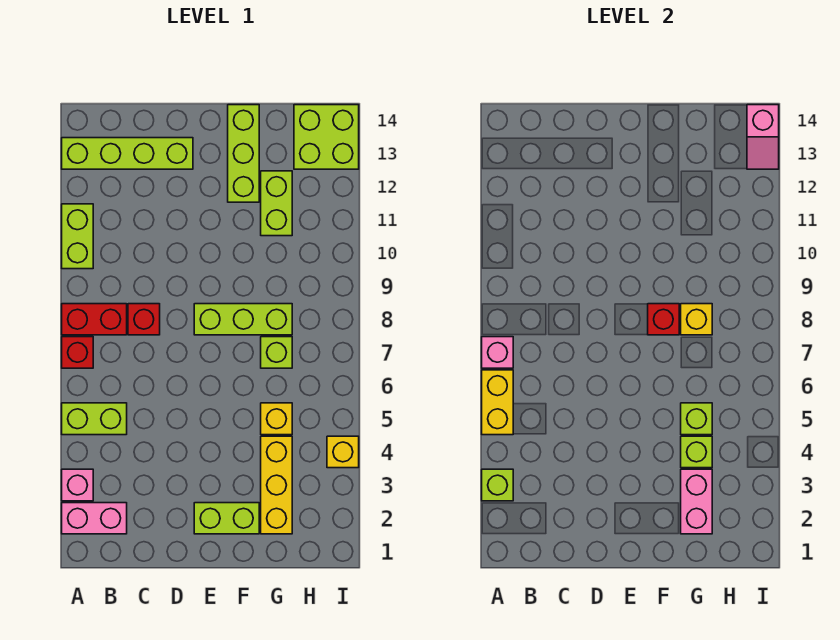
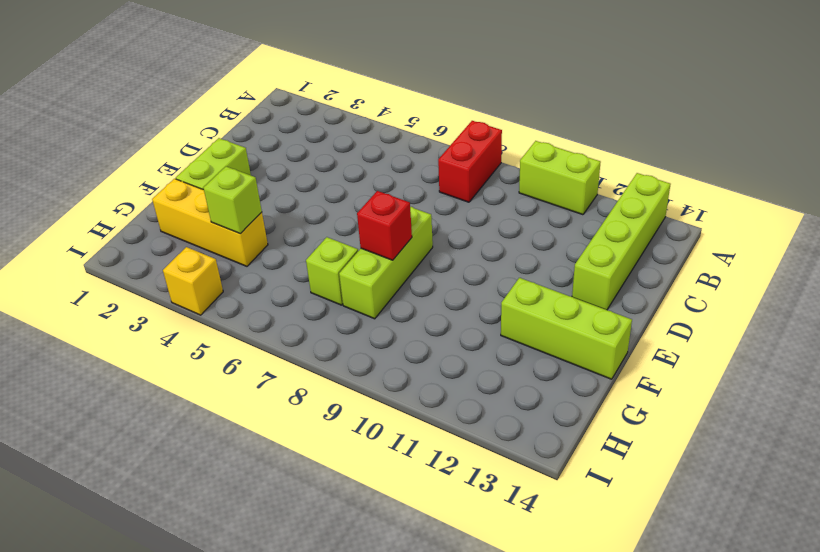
none -> pink brick A2:B2 level 1
none -> pink brick A3 level 1
none -> lime brick A5:B5 level 1

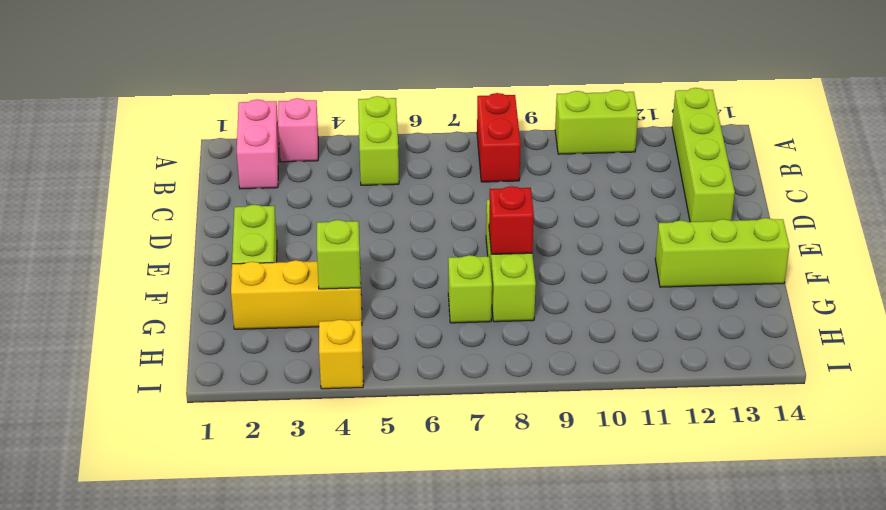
none -> red brick A7 level 1
none -> red brick C8 level 1
none -> yellow brick G5 level 1

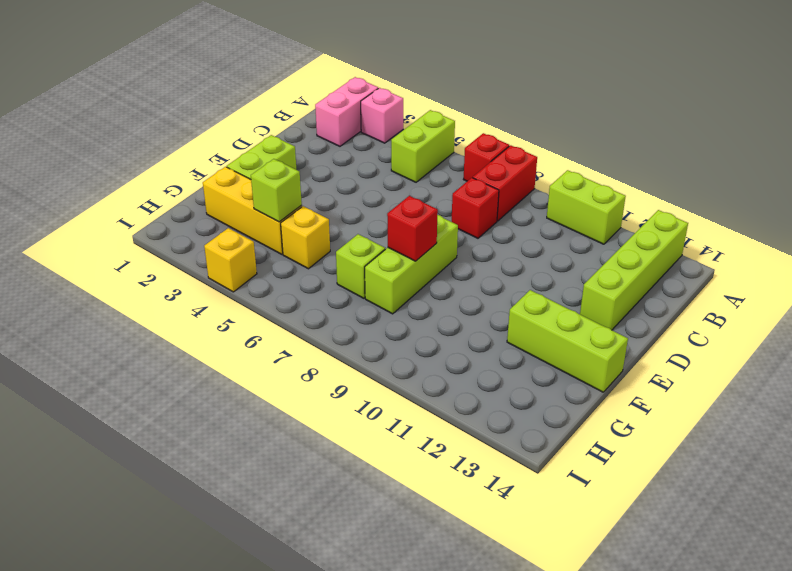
none -> lime brick G11:G12 level 1
none -> lime brick H13:I14 level 1
none -> lime brick A3 level 2

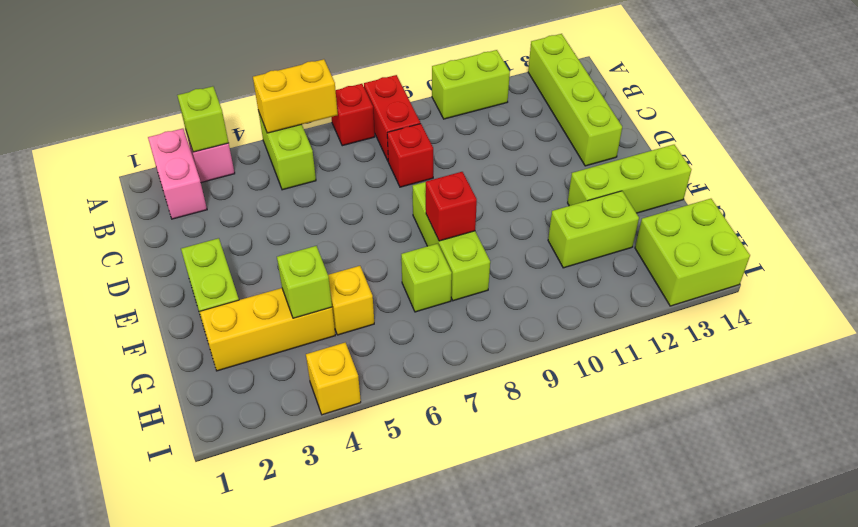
none -> pink brick A7 level 2
none -> pink brick G2:G3 level 2
none -> lime brick G5 level 2

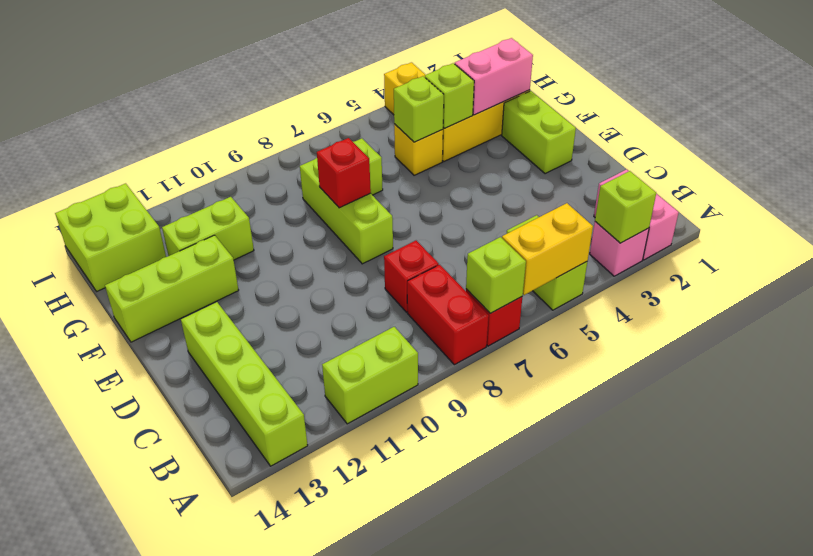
lime brick A7 level 2 -> pink brick A7 level 2
none -> yellow brick G8 level 2
none -> pink slope I13:I14 level 2 top 14

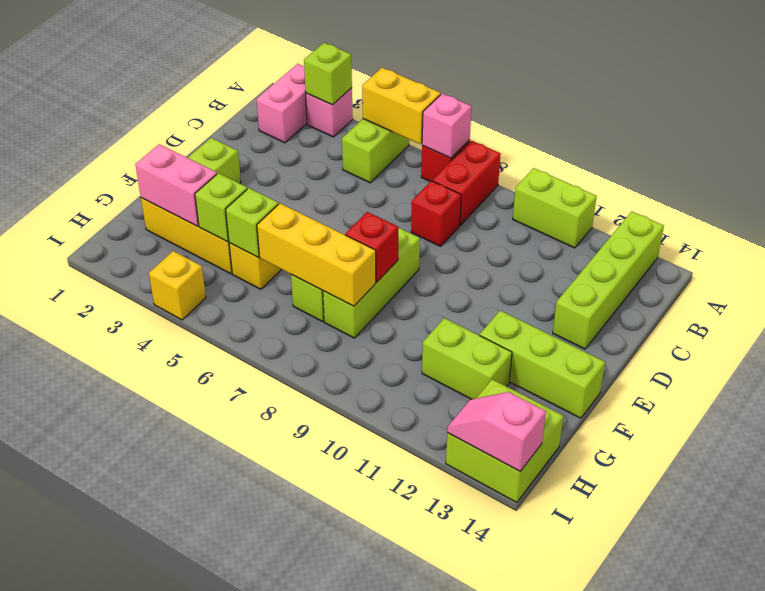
yellow brick G6:G8 level 2 -> yellow brick G8 level 2

